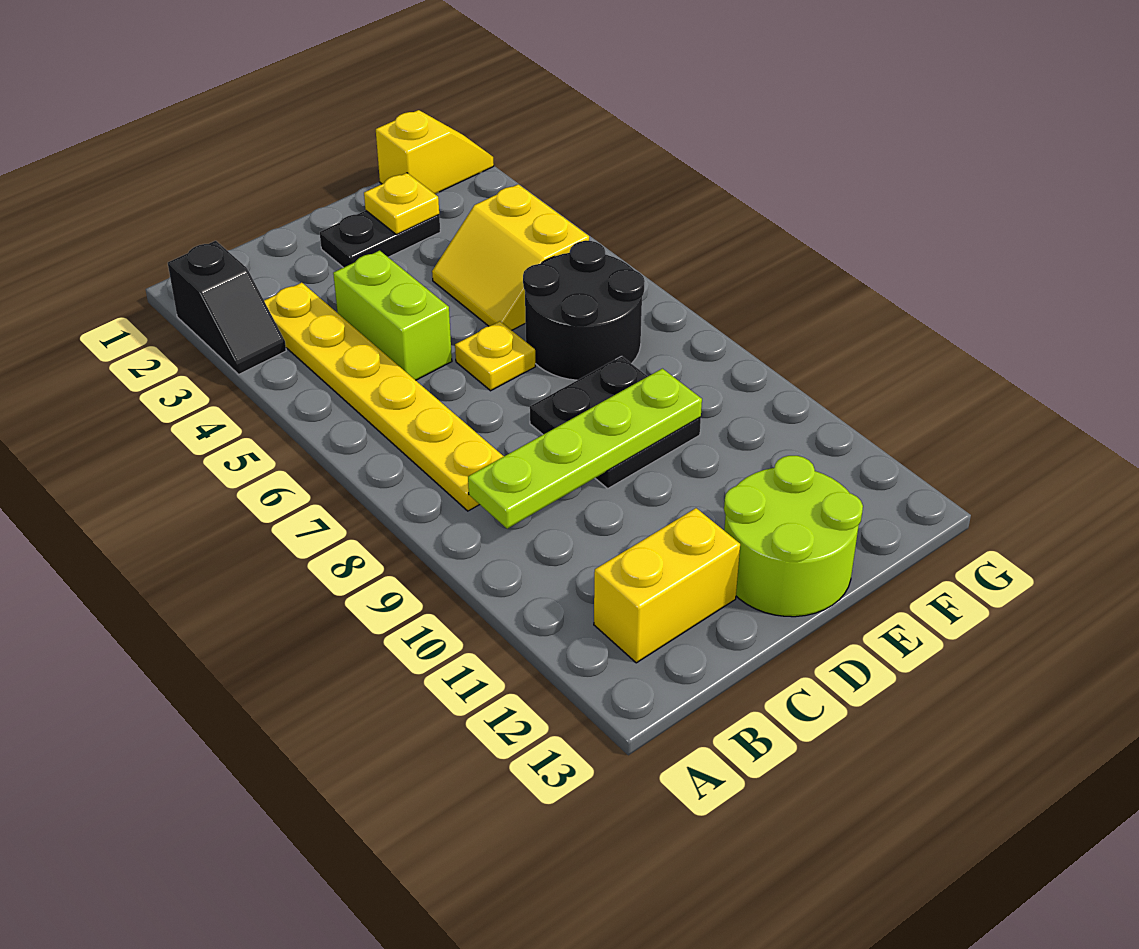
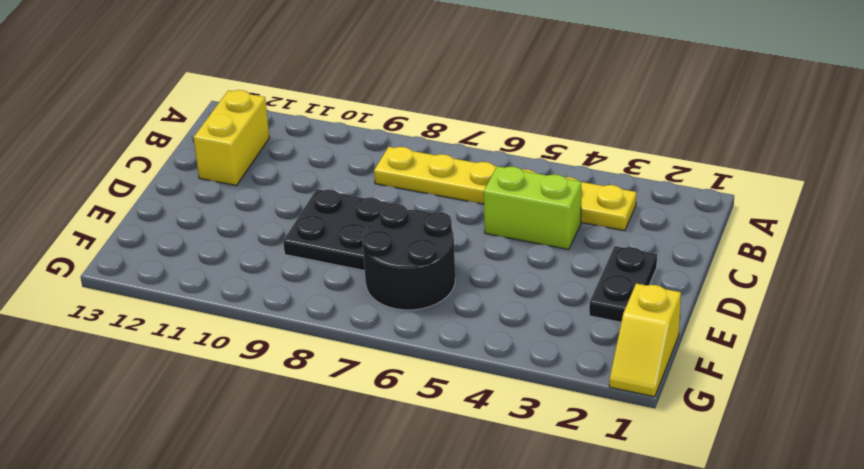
none -> black slope A2:A3 level 1 top 2
none -> yellow plate D6 level 1
none -> lime round brick D12:E13 level 1

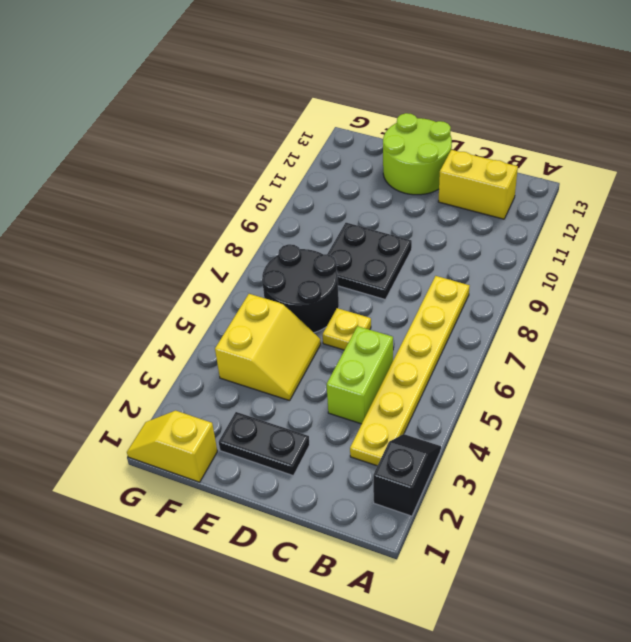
none -> lime plate B9:E9 level 2
none -> yellow plate E2 level 2

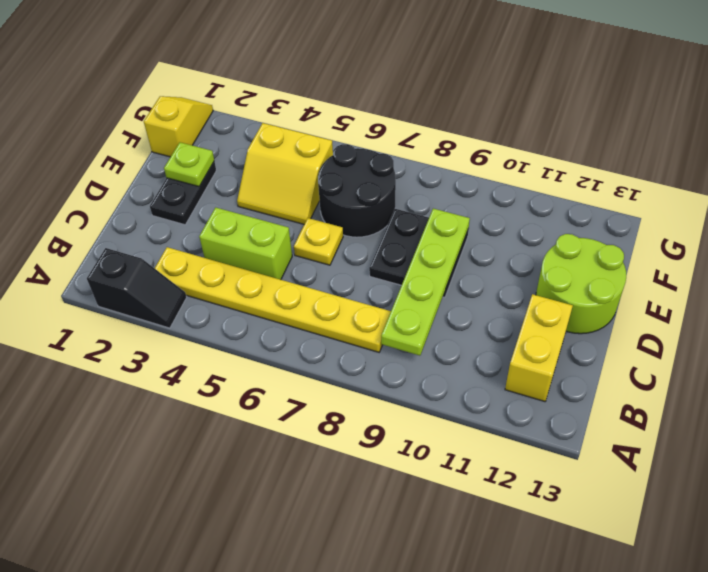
lime plate E2 level 2 -> yellow plate E2 level 2

